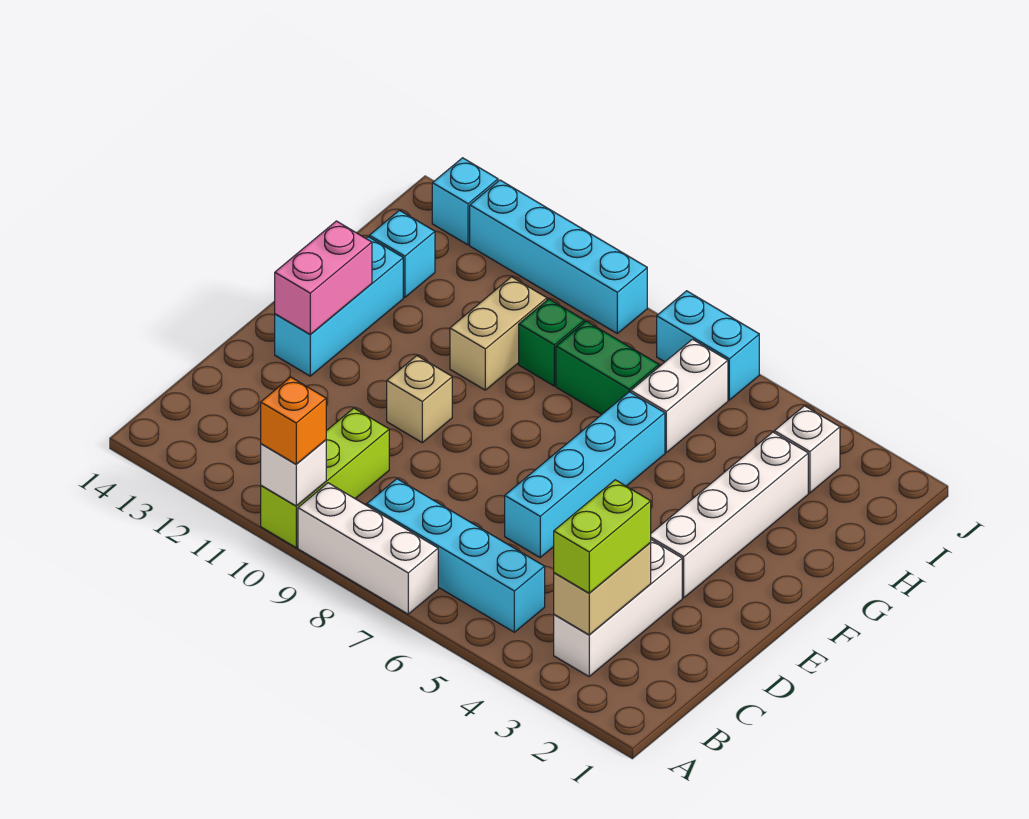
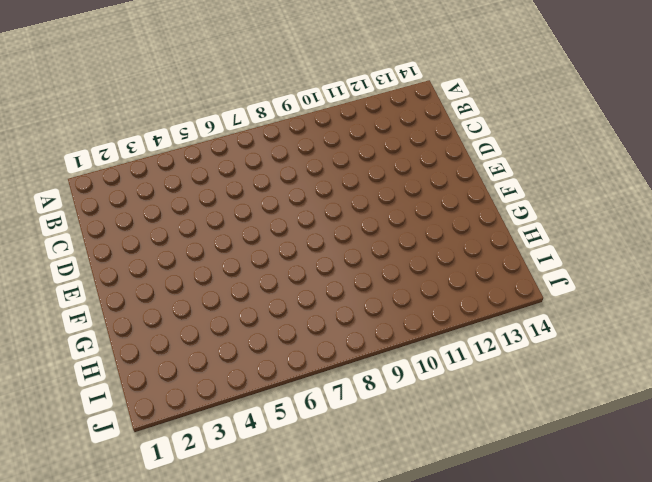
none -> white brick A7:A9 level 1
none -> lime brick A10:C10 level 1
none -> white brick B3:D3 level 1

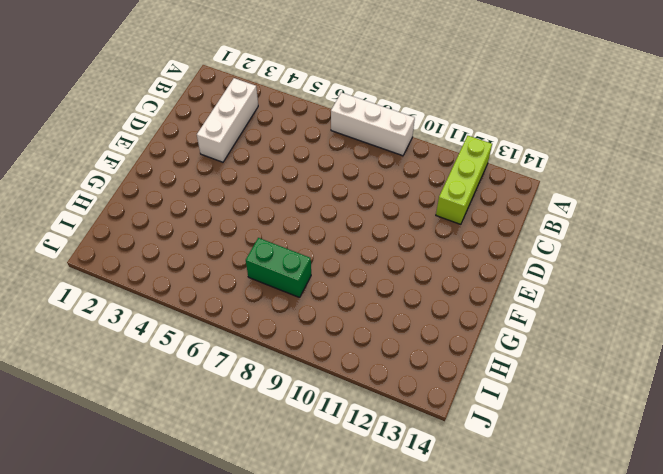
lime brick A12:C12 level 1 -> lime brick A10:C10 level 1
none -> cyan brick B5:B8 level 1
none -> cyan brick D6:G6 level 1
none -> white brick E3:H3 level 1

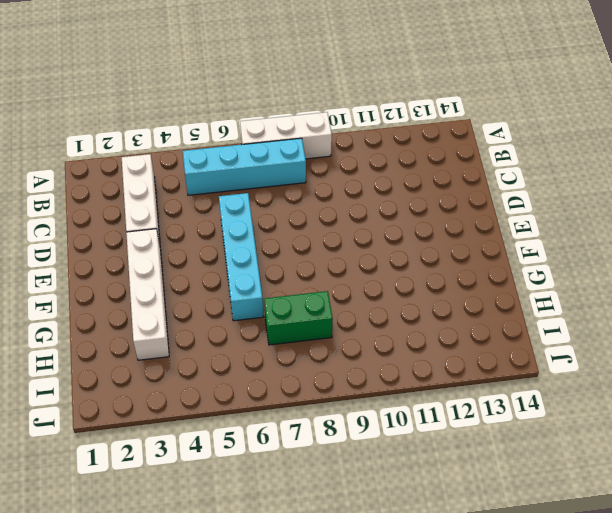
none -> lime brick A10:C10 level 1
none -> tan brick E10 level 1
none -> cyan brick E13:G13 level 1

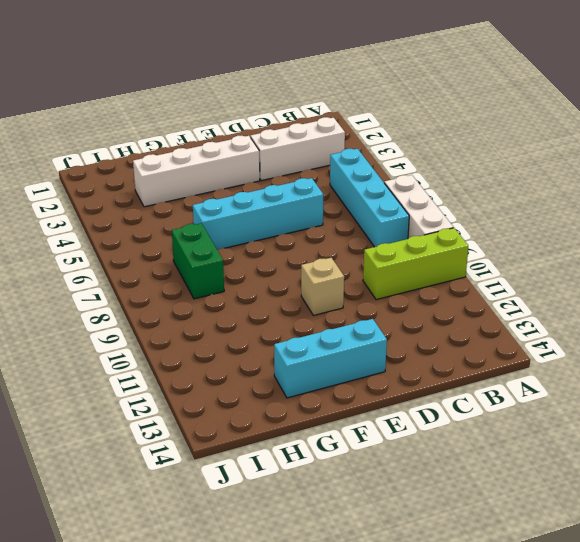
none -> tan brick G10:H10 level 1
none -> white brick H6:I6 level 1
none -> green brick H9 level 1

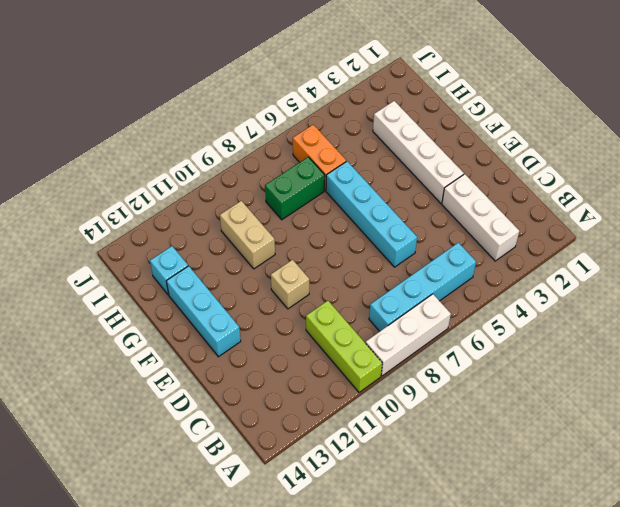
orange brick H6:I6 level 1 -> white brick H6:I6 level 1
none -> green brick H9 level 1
none -> white brick I3 level 1
none -> cyan brick J6:J7 level 1

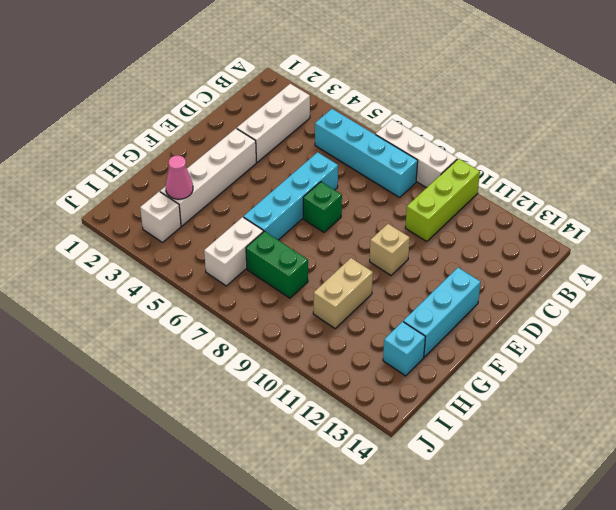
green brick E7 level 1 -> green brick H9 level 1
pink cone H3 level 2 -> none
none -> cyan brick J6:J7 level 1
none -> cyan brick J9:J12 level 1
none -> cyan brick J13 level 1

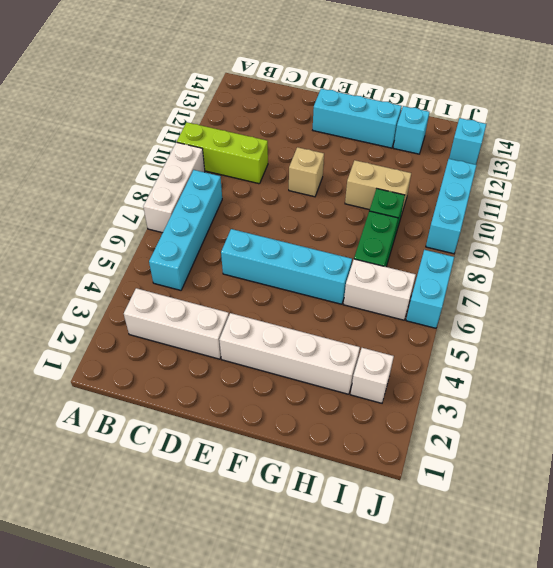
cyan brick J9:J11 level 1 -> cyan brick J9:J12 level 1
none -> white brick A10 level 2
none -> tan brick B3:C3 level 2
none -> pink brick E13:F13 level 2

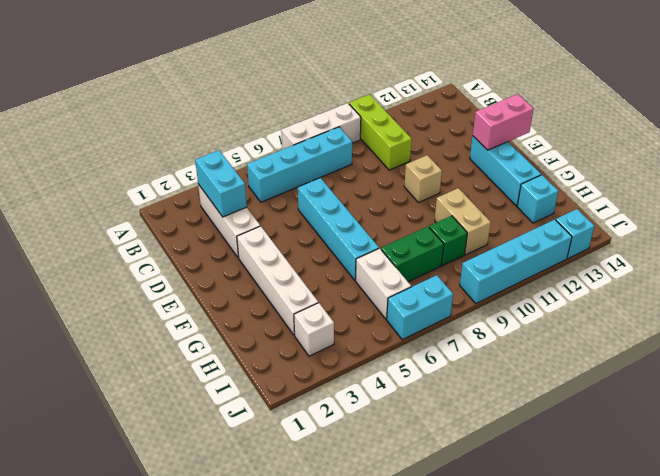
cyan brick B3:C3 level 2 -> tan brick B3:C3 level 2
pink brick E13:E14 level 2 -> pink brick E13:F13 level 2
none -> white brick A10 level 2
none -> orange brick A10 level 3
none -> lime brick B3:C3 level 3

